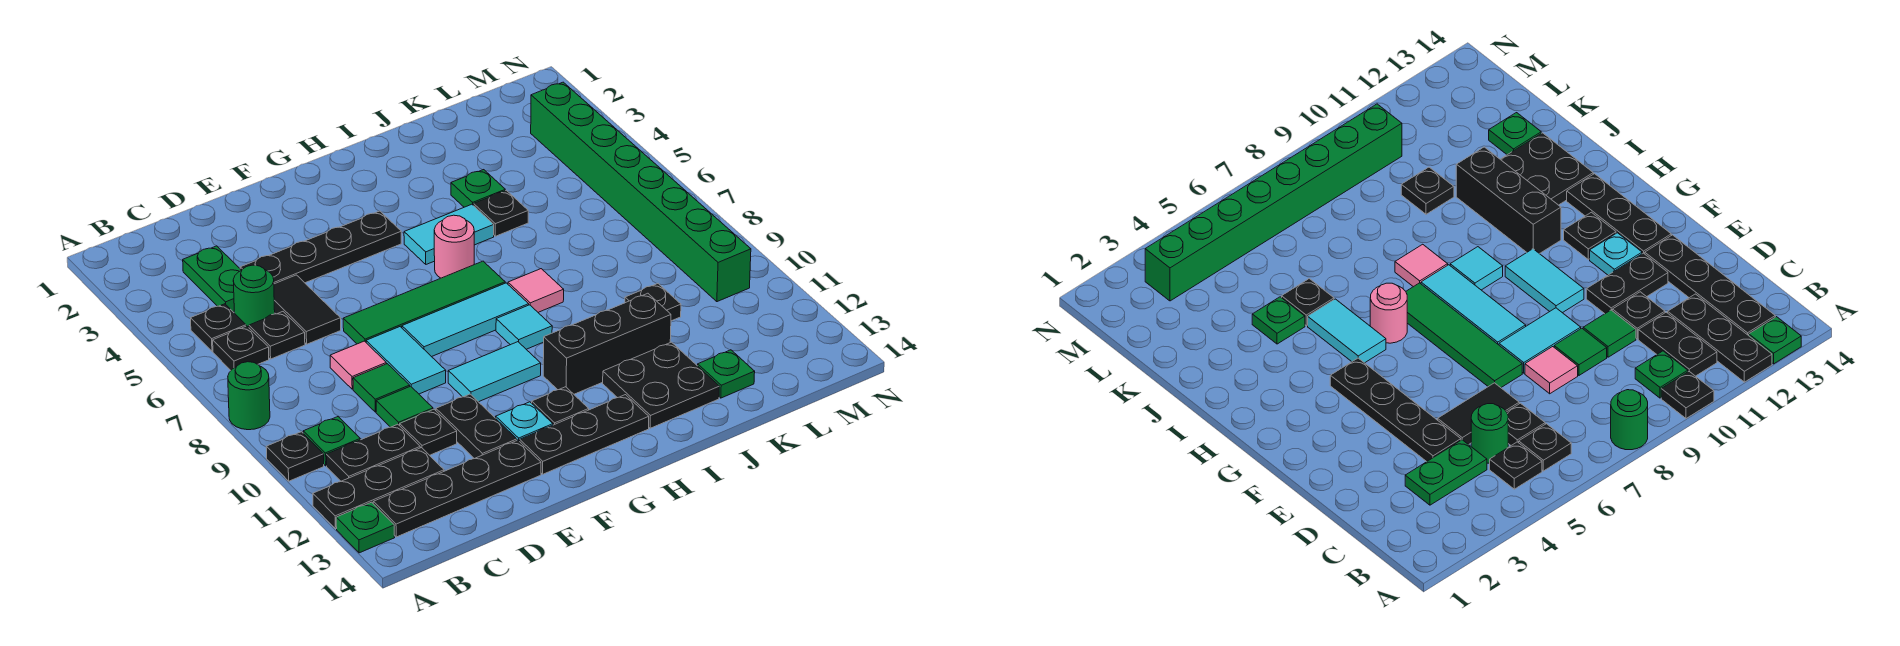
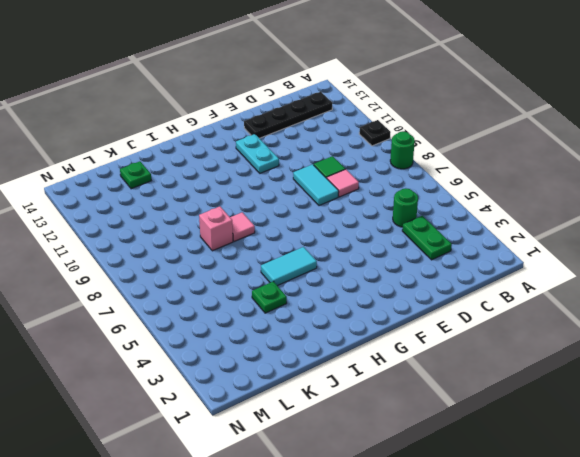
cyan plate F11:F12 level 1 -> cyan plate F12 level 1
pink brick J8 level 1 -> none
none -> black plate A12:C12 level 1
none -> green plate A13 level 1
none -> black plate B5 level 1
none -> black plate B6 level 1

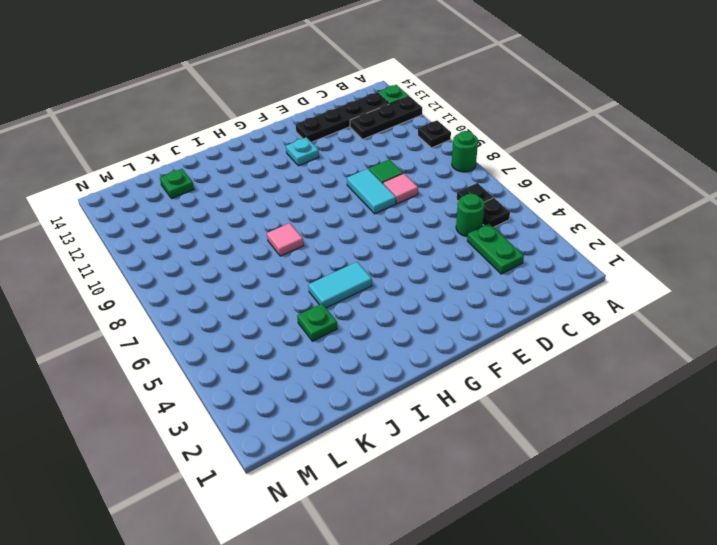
none -> green plate B10 level 1
none -> black plate B11:C11 level 1
none -> black plate C6 level 1
none -> black plate D4:G4 level 1

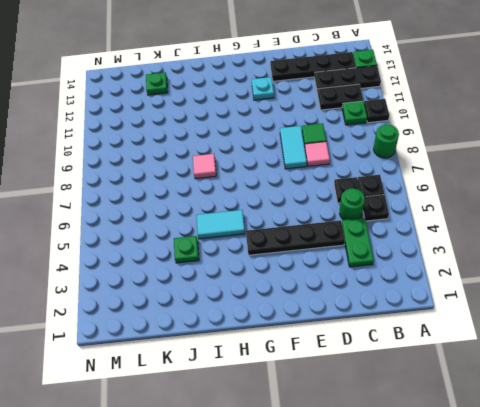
none -> black tile D5:D6 level 1
none -> green tile D10 level 1
none -> black plate D11 level 1
none -> green tile E7:H7 level 1

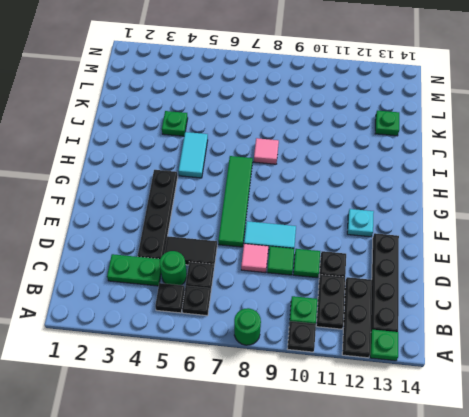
none -> black plate E11:E12 level 1
none -> cyan tile F8:H8 level 1
none -> cyan tile F10:G10 level 1
none -> black plate F13:H13 level 1

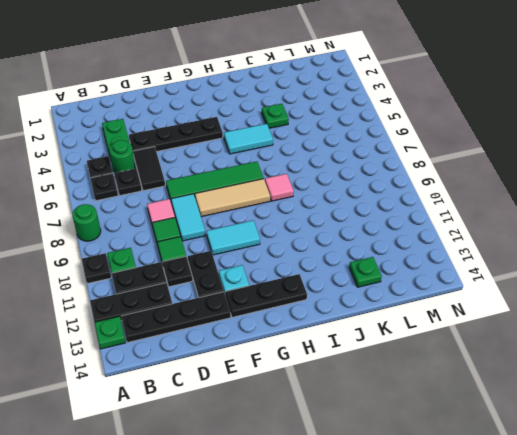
tan tile F8:H8 level 1 -> cyan tile F8:H8 level 1
none -> black plate G12 level 1
none -> pink round brick H6 level 1
none -> cyan tile H9 level 1
none -> black brick H11:J11 level 1

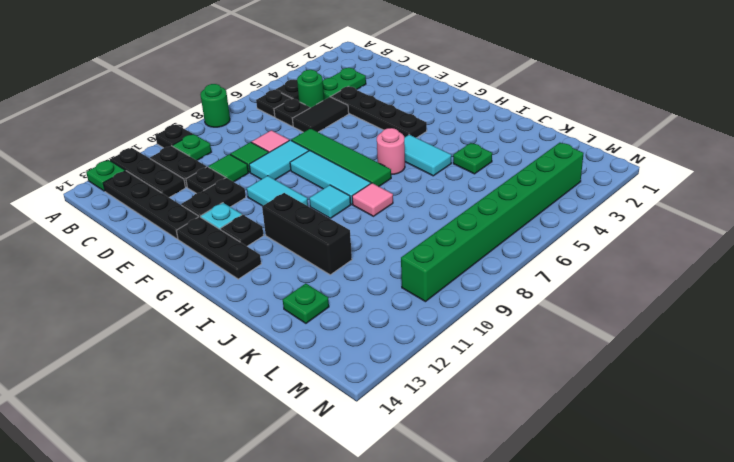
none -> black plate I12:J13 level 1
none -> black plate J5 level 1
none -> black plate K10 level 1

